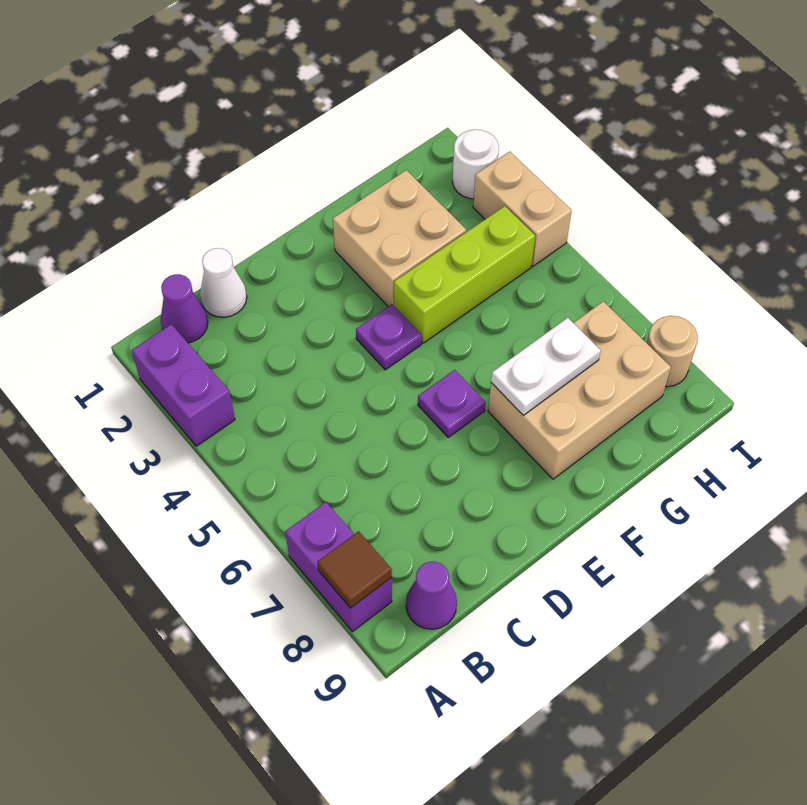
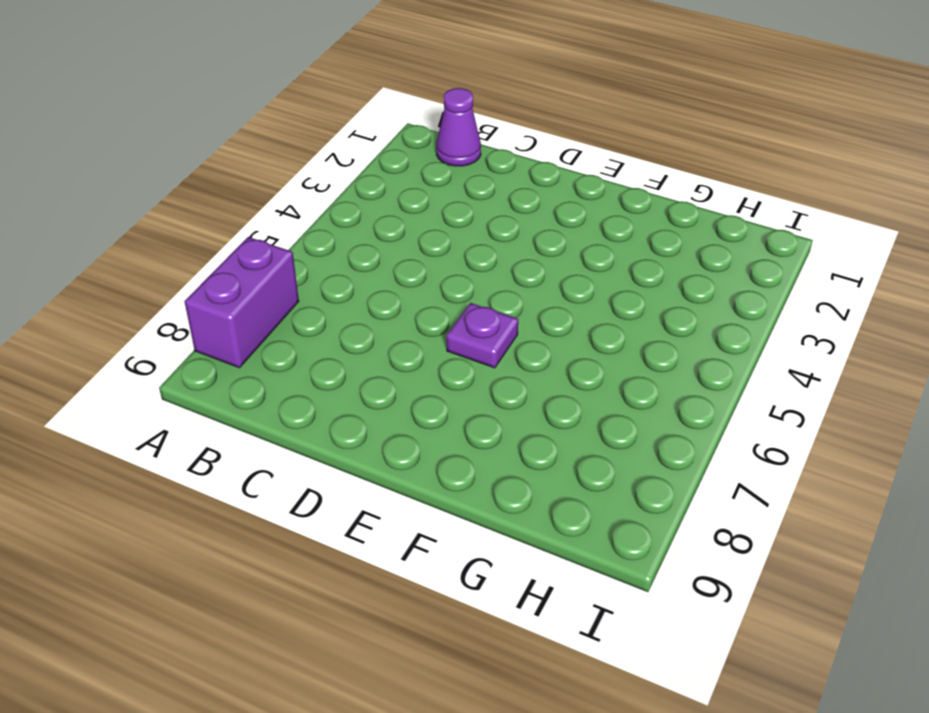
none -> purple brick A2:A3 level 1
none -> purple cone B9 level 1
none -> white cone C1 level 1

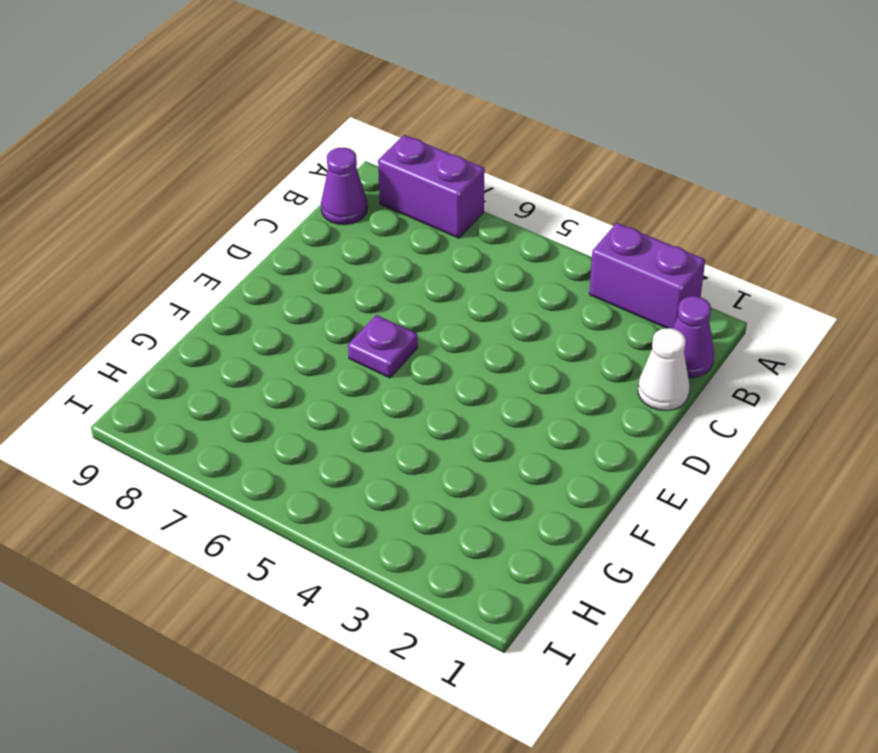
none -> purple plate E4 level 1
none -> tan brick F2:G3 level 1
none -> lime brick F4:H4 level 1

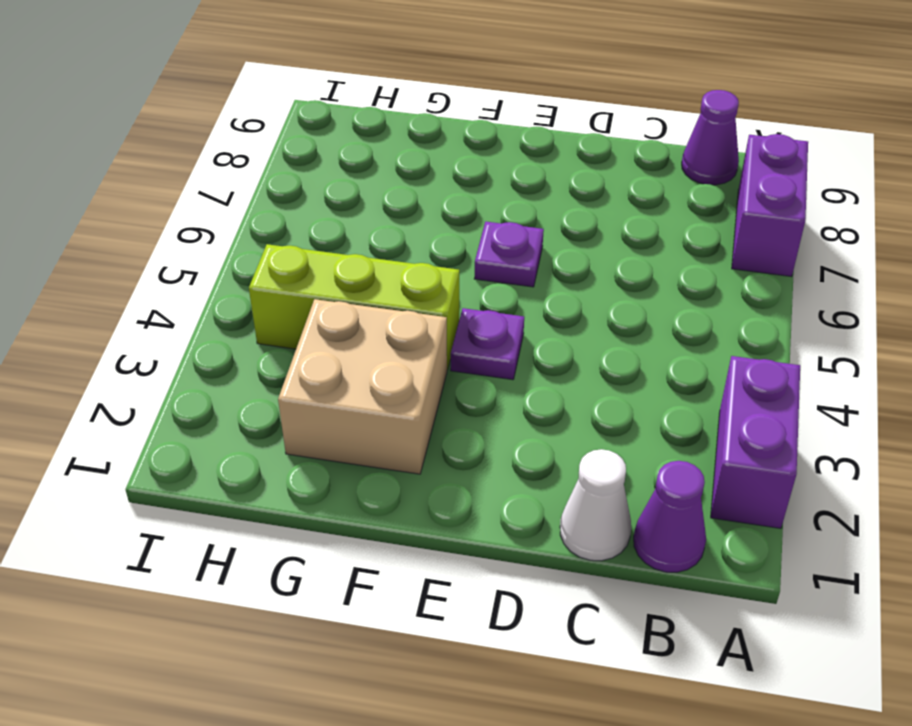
none -> tan brick F7:H8 level 1
none -> white round brick I2 level 1
none -> tan brick I3:I4 level 1

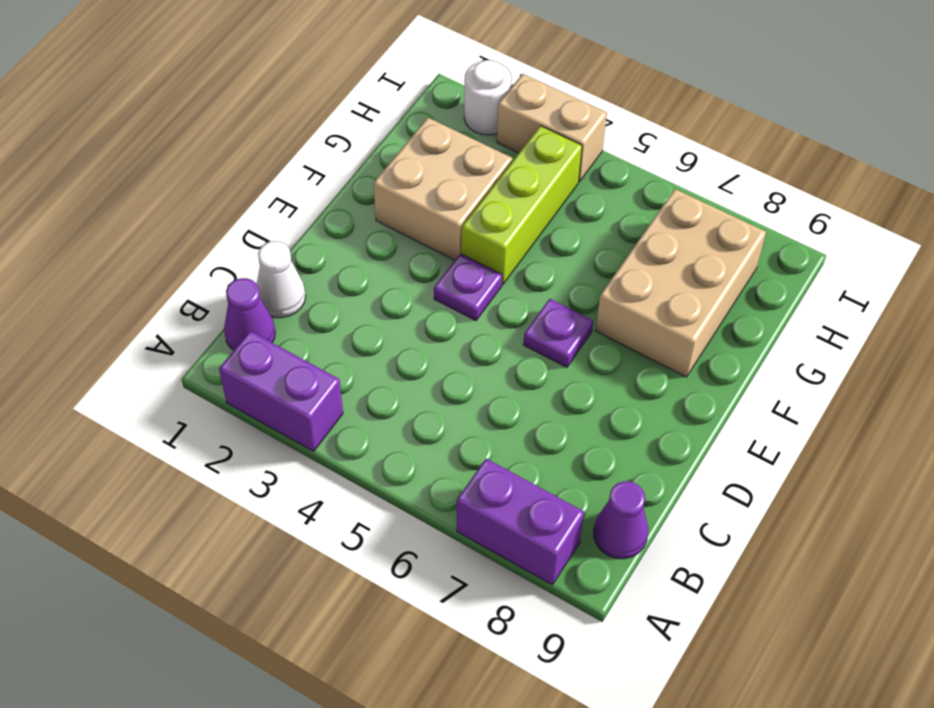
none -> tan round brick I8 level 1
none -> brown tile A8 level 2
none -> white plate F7:G7 level 2

